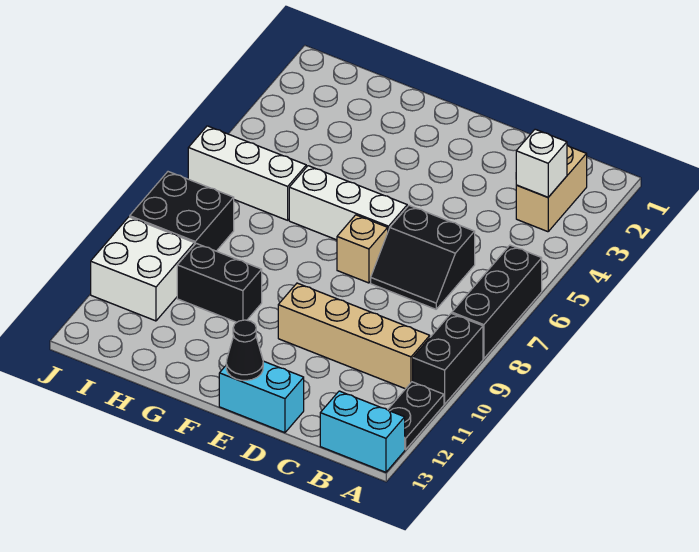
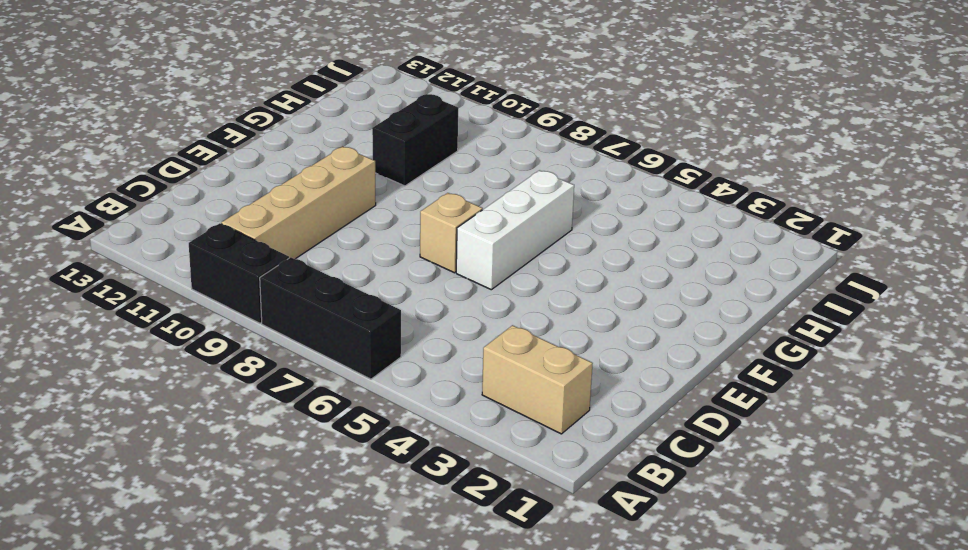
none -> black plate A11:A12 level 1
none -> cyan brick A13:B13 level 1
none -> black slope C6:D7 level 1 top 6

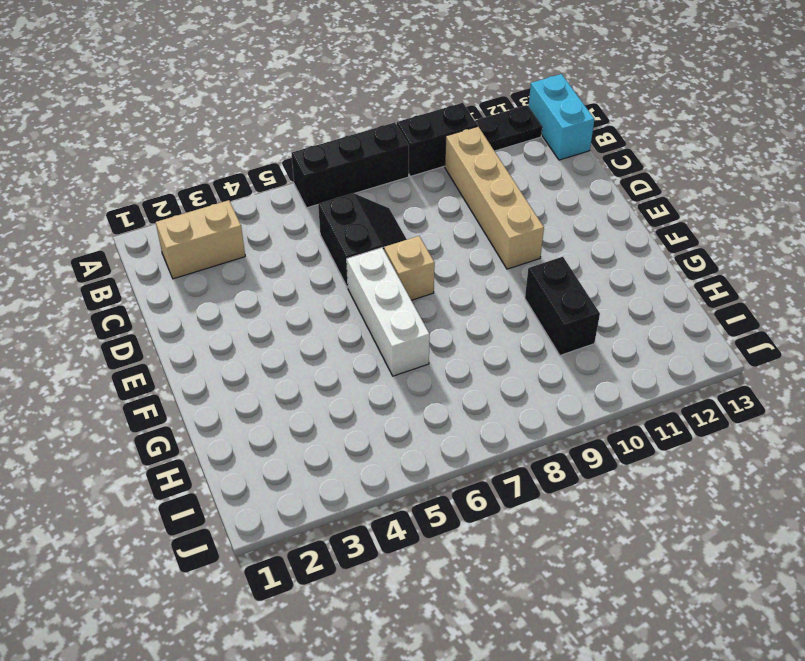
none -> cyan brick D13:E13 level 1
none -> white brick H6:J6 level 1
none -> black brick I8:J9 level 1

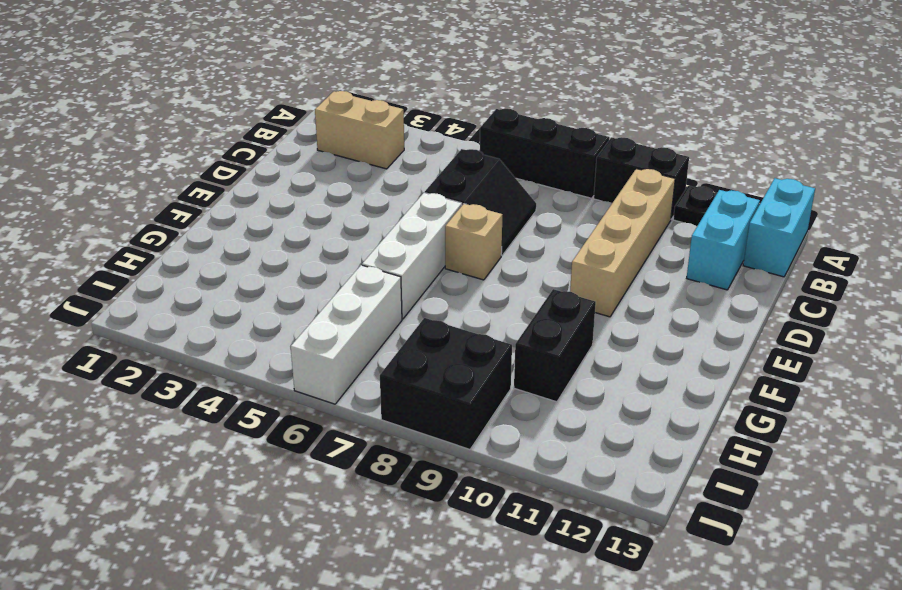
cyan brick B12:C12 level 1 -> cyan brick D13:E13 level 1
none -> white brick I10:J11 level 1
none -> white brick B3 level 2
none -> black cone E13 level 2

